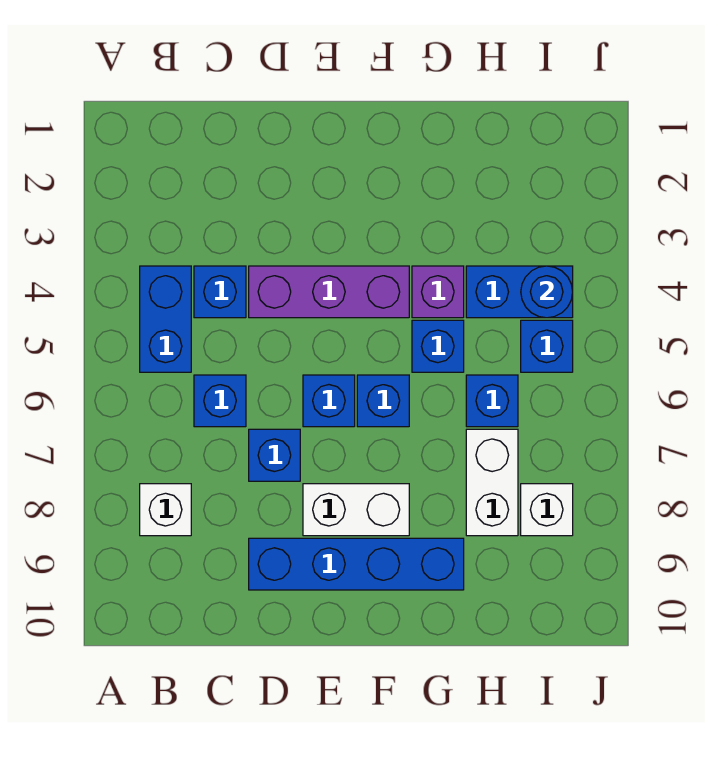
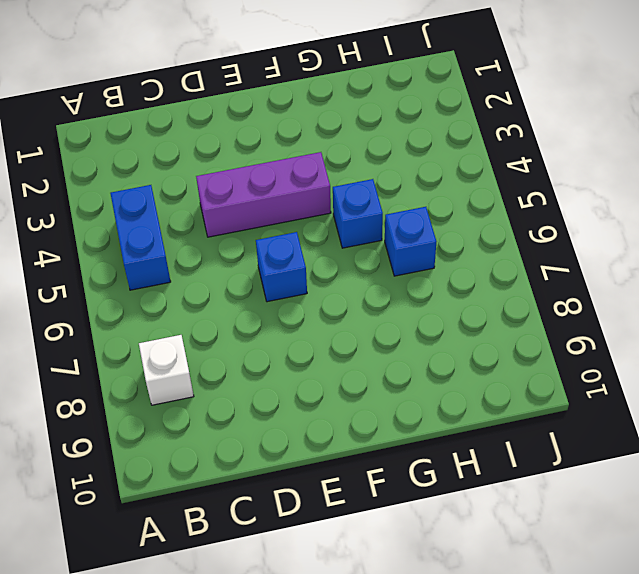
none -> blue brick C4 level 1
none -> blue brick C6 level 1
none -> blue brick D7 level 1

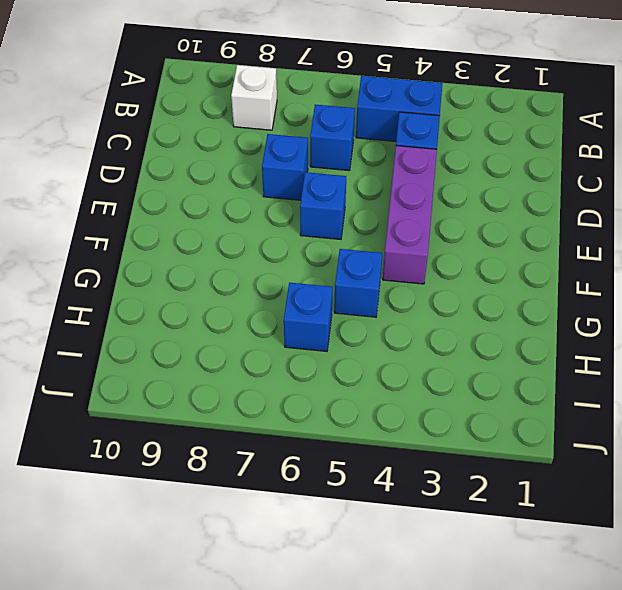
none -> blue brick D9:G9 level 1
none -> white brick E8:F8 level 1
none -> blue brick F6 level 1

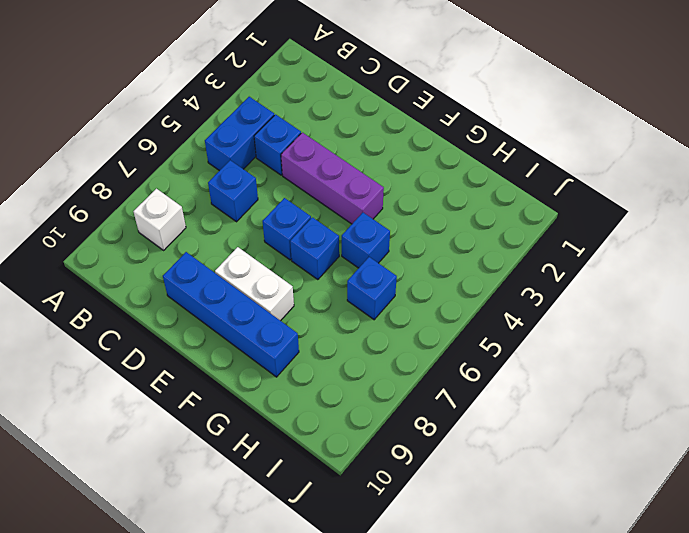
none -> blue brick D7 level 1
none -> purple brick G4 level 1
none -> blue brick H4:I4 level 1

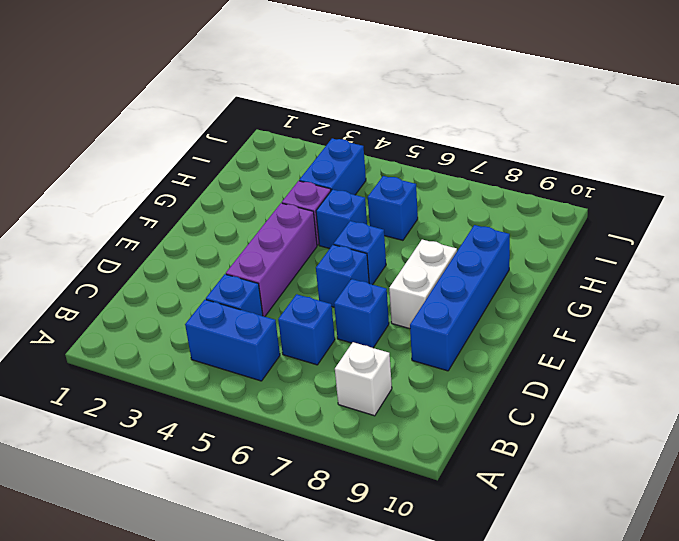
none -> white brick H7:H8 level 1
none -> blue brick I5 level 1
none -> white brick I8 level 1

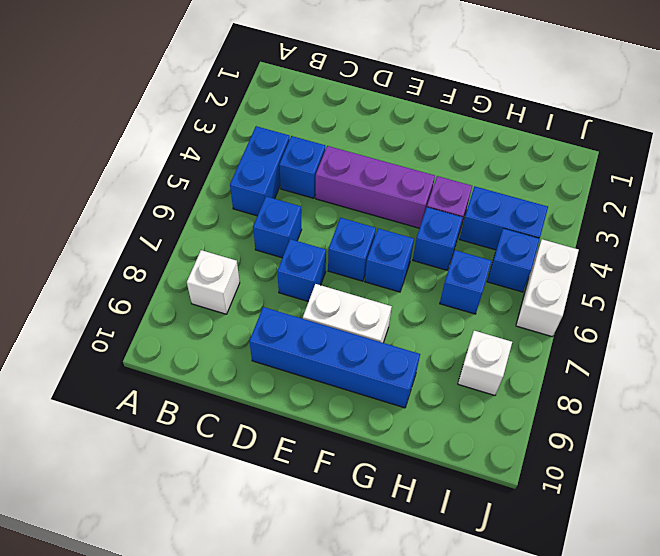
white brick J5:J6 level 1 -> white brick H7:H8 level 1
none -> blue round brick I4 level 2

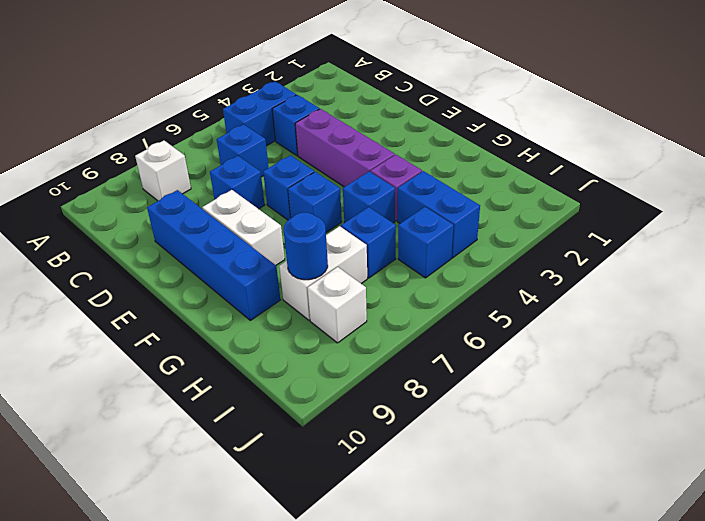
blue round brick H8 level 2 -> blue round brick I4 level 2

